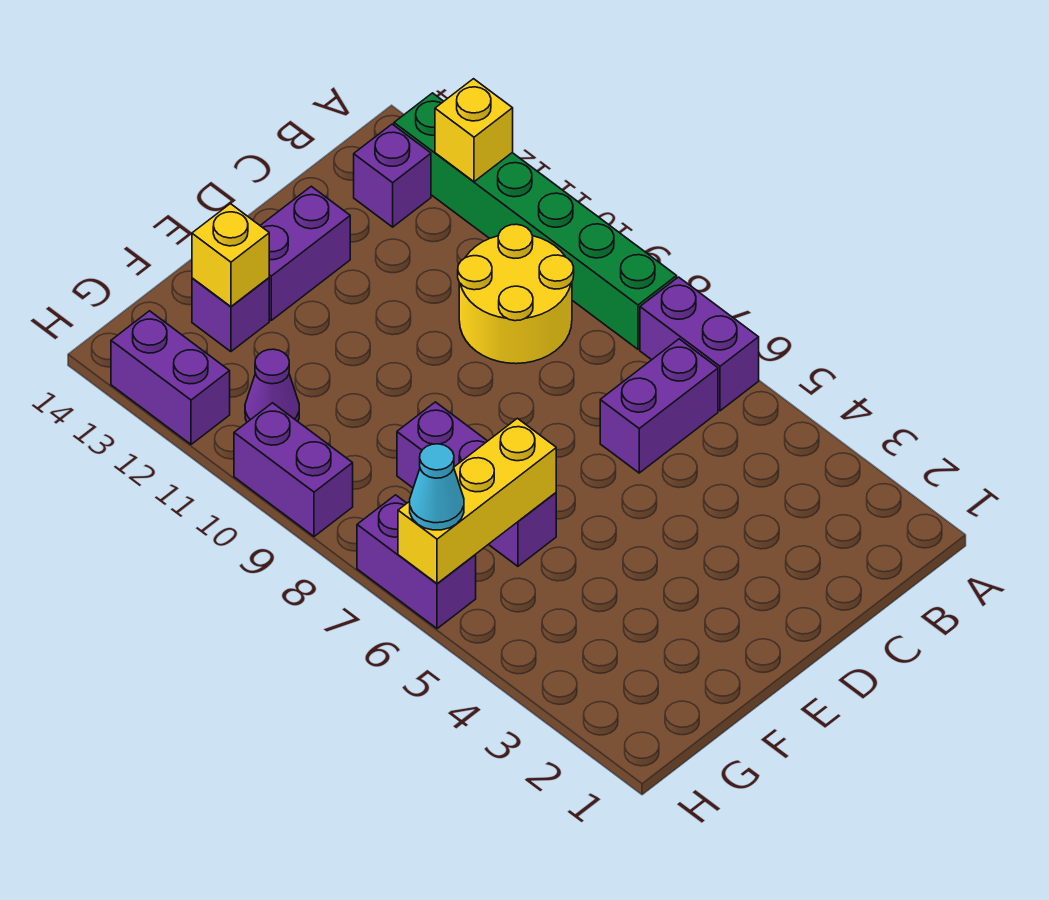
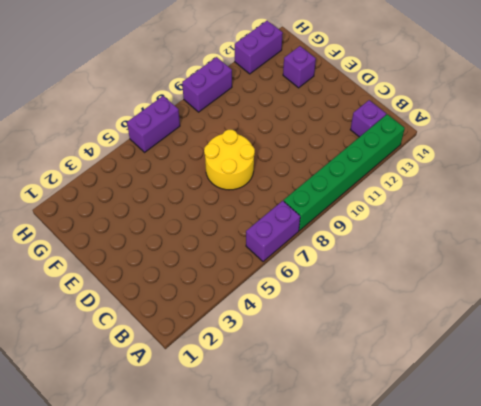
yellow round brick D7:E8 level 1 -> yellow round brick B9:C10 level 1
none -> purple brick B6:C6 level 1
none -> purple brick D13:E13 level 1
none -> purple brick F6:F8 level 1

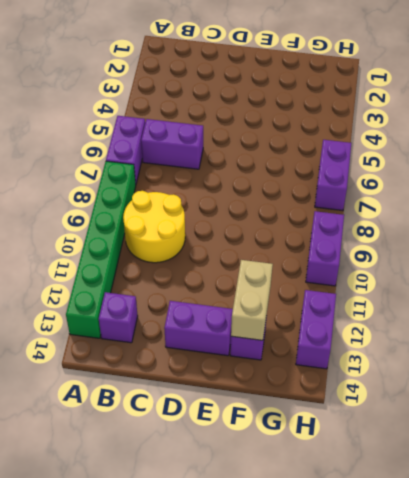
tan brick F12:F13 level 2 -> yellow brick F13 level 2
none -> purple brick F6:F8 level 1
none -> purple cone G11 level 1
none -> yellow brick A12 level 2

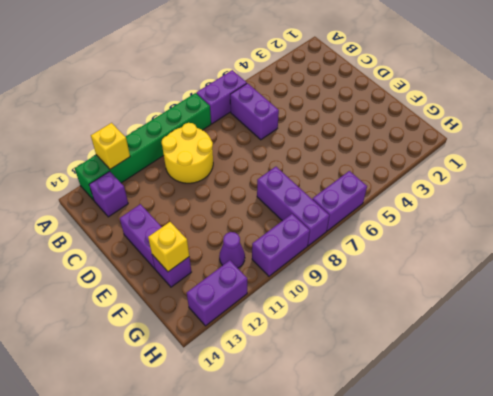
purple brick F8:H8 level 1 -> purple brick F6:F8 level 1
none -> yellow brick F6:H6 level 2
none -> cyan cone H6 level 3

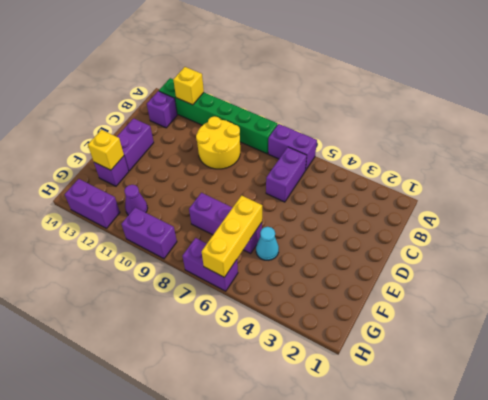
cyan cone F5 level 1 -> cyan cone H6 level 3

